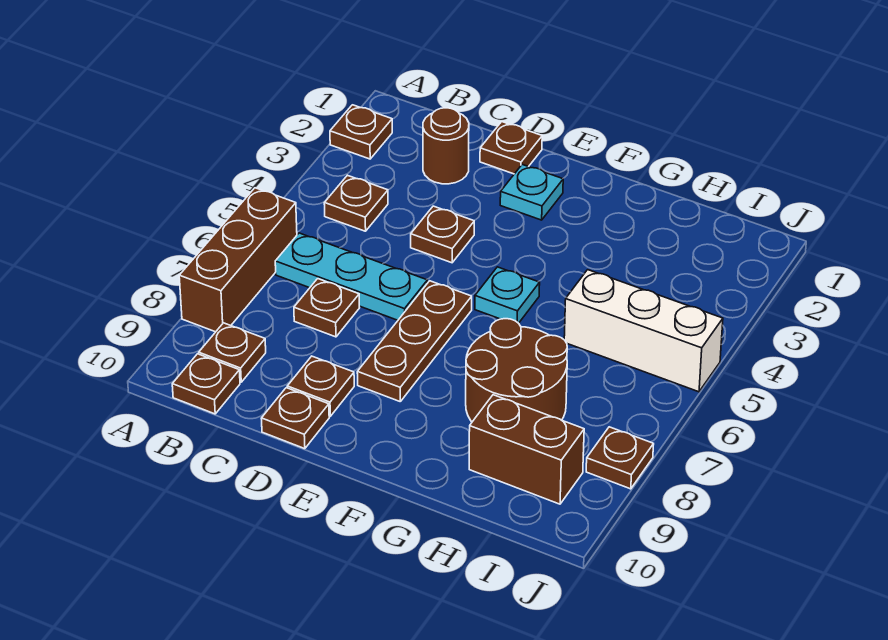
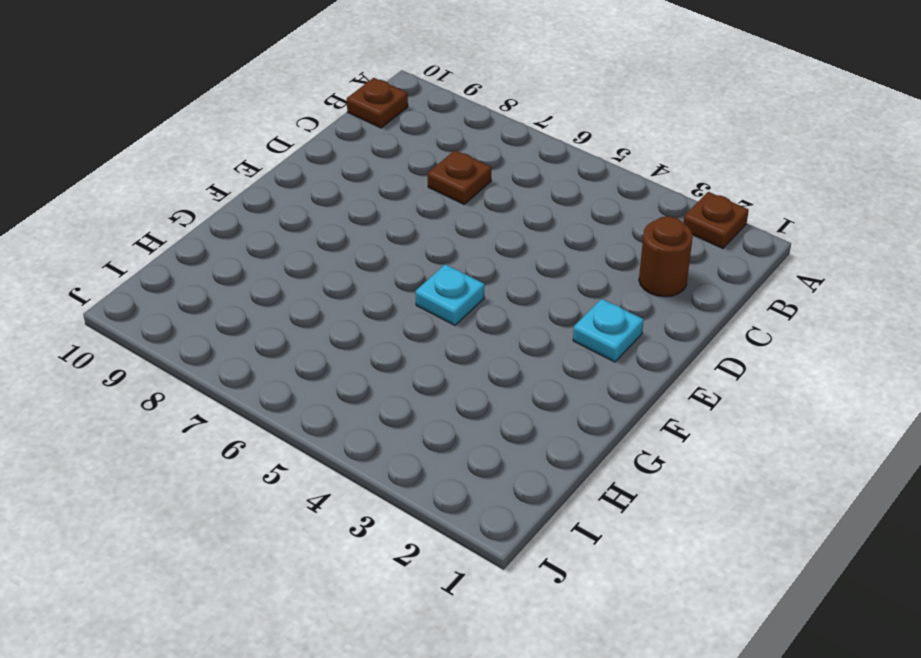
none -> brown brick A6:A8 level 1
none -> brown plate B4 level 1
none -> cyan plate B6:D6 level 1

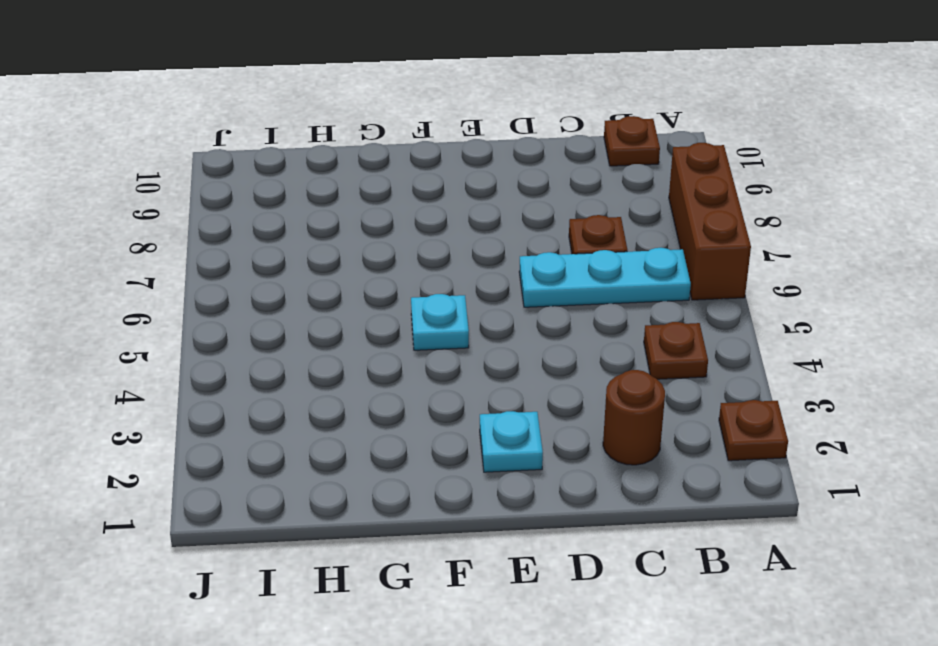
none -> brown plate B9 level 1
none -> brown plate D1 level 1
none -> brown plate D4 level 1

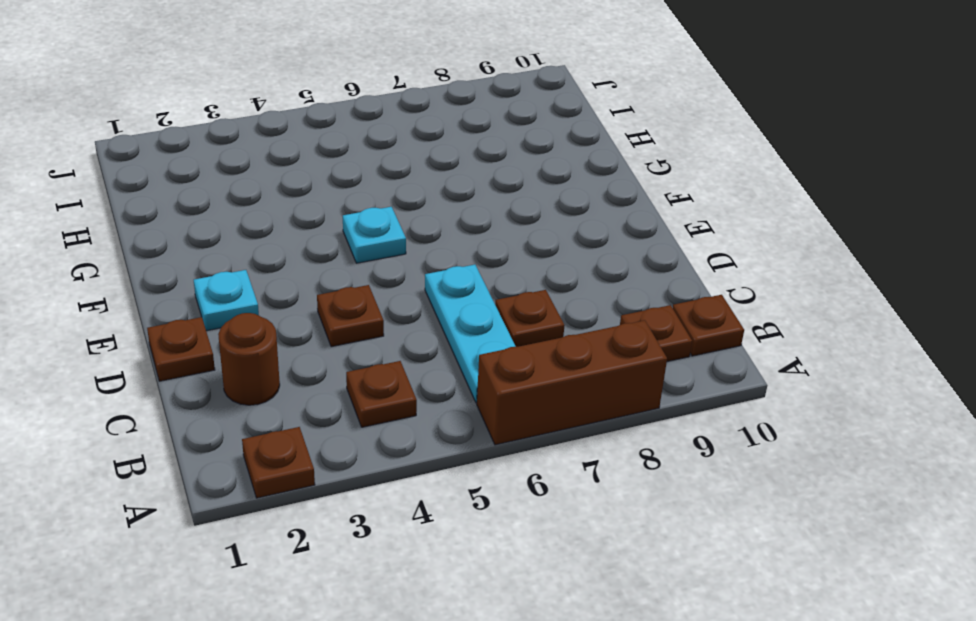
none -> brown plate D9 level 1
none -> brown plate D10 level 1
none -> brown plate E6:E8 level 1

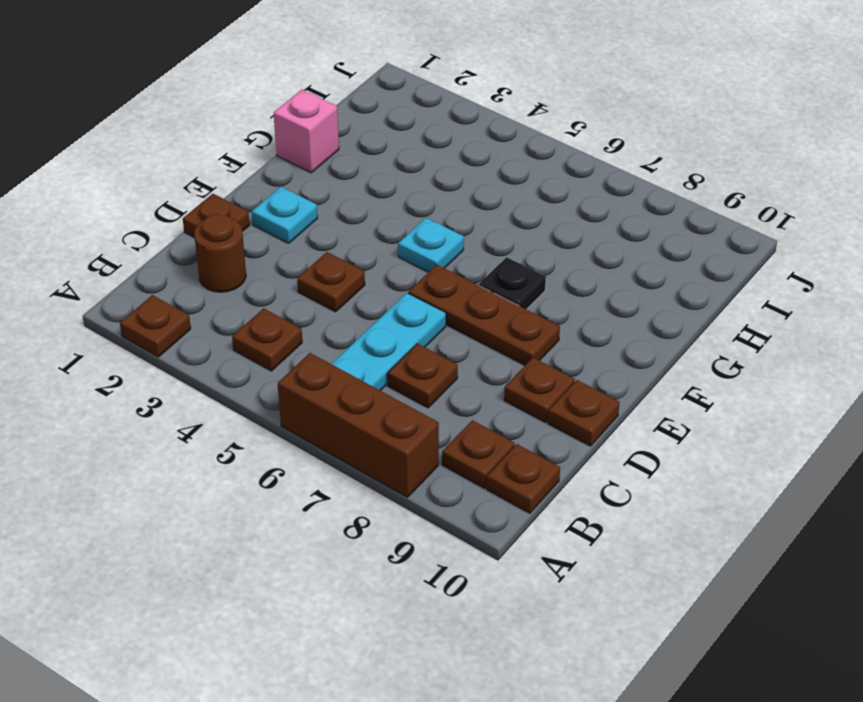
black plate F7 level 1 -> none
pink brick G1 level 1 -> none
none -> brown round brick G7:H8 level 1
none -> white brick H5:J5 level 1
none -> brown brick H9:I9 level 1

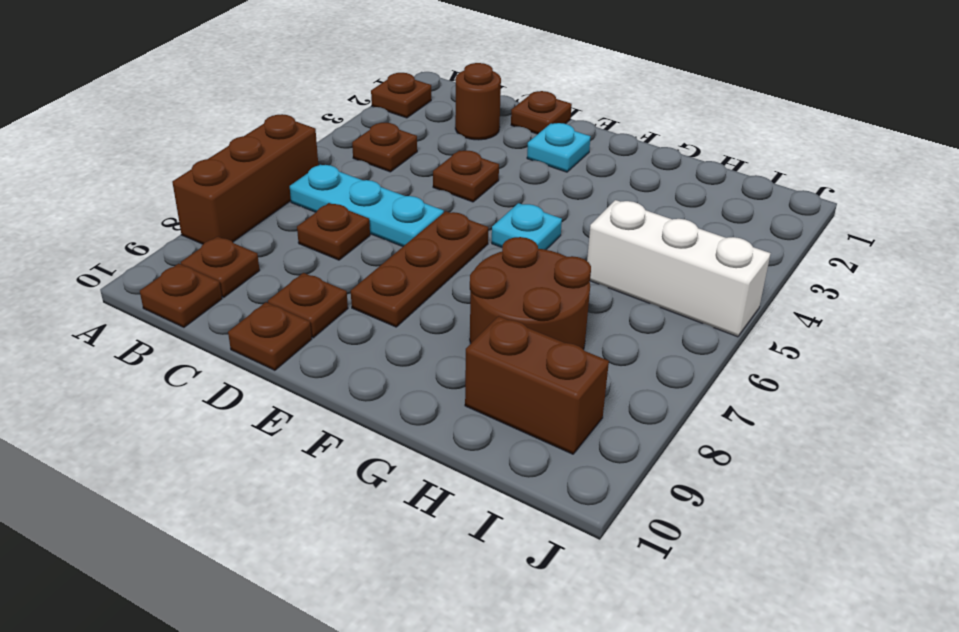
none -> brown plate J8 level 1

